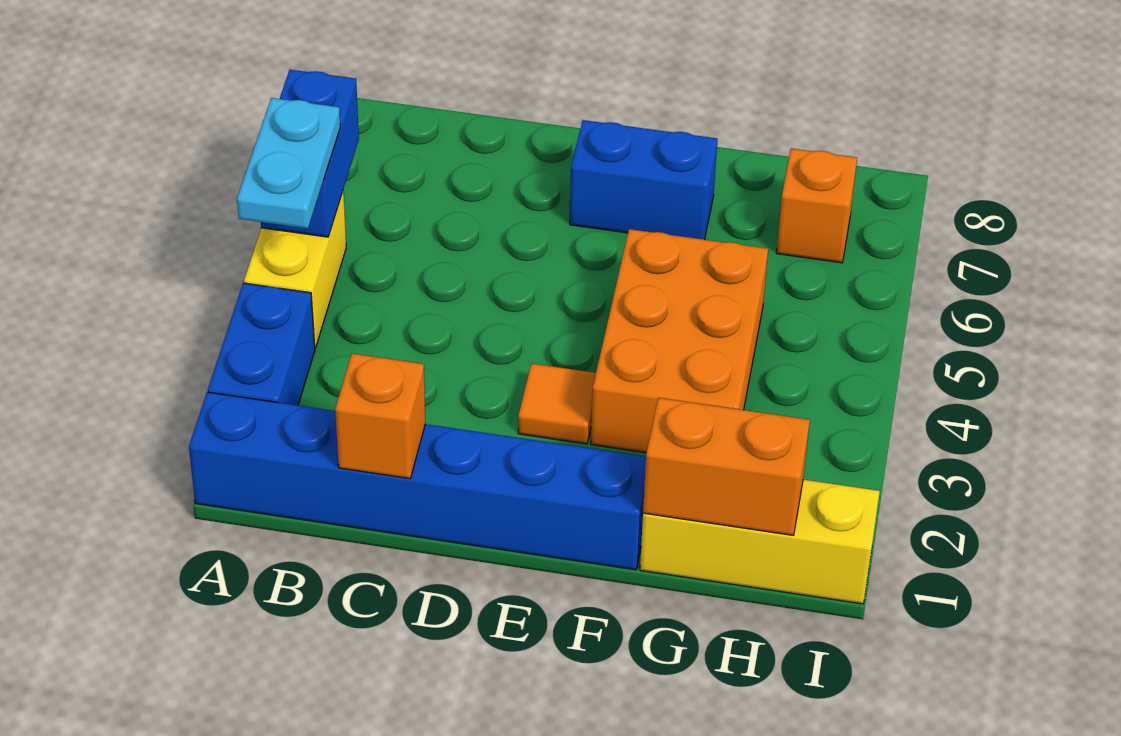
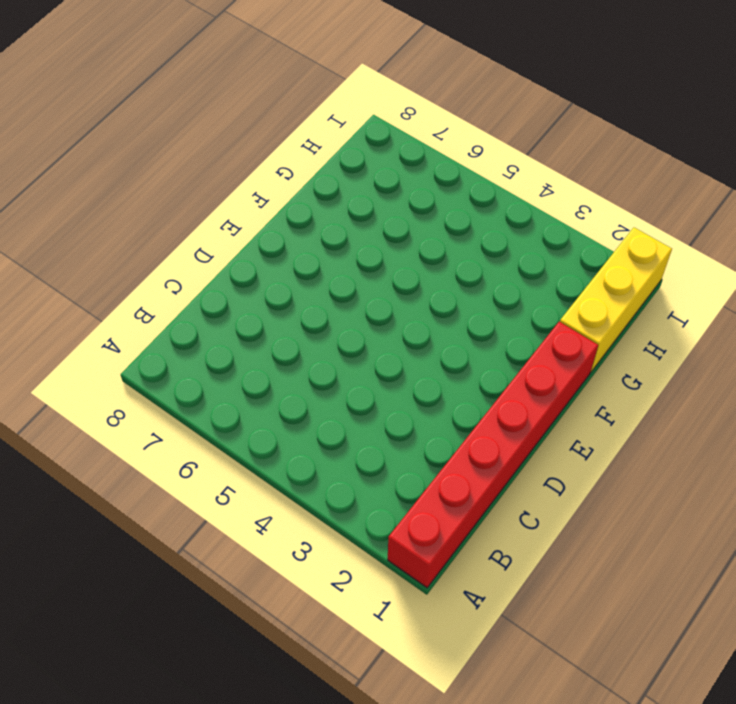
red brick A1:F1 level 1 -> blue brick A1:F1 level 1
none -> blue brick A2:A3 level 1
none -> yellow brick A4:A5 level 1
none -> orange tile E3 level 1

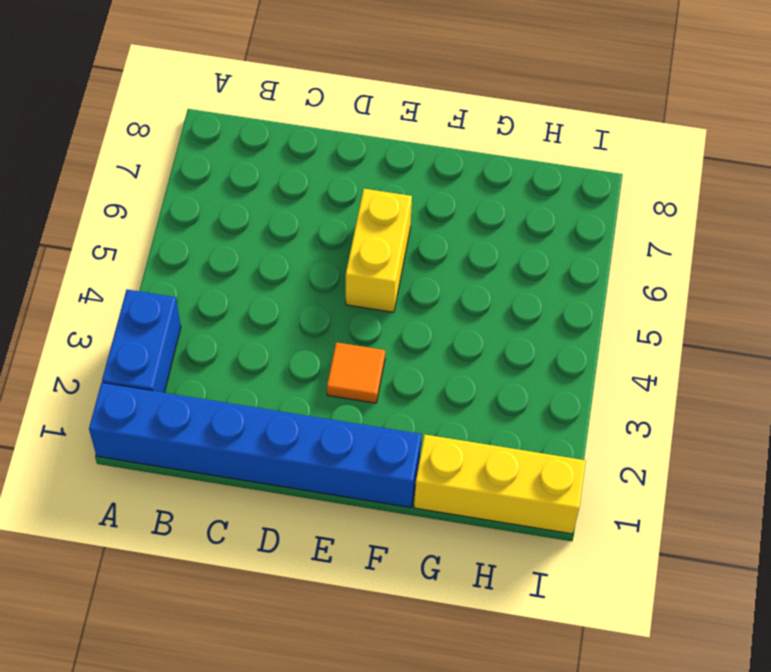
yellow brick E5:E6 level 1 -> yellow brick A4:A5 level 1
none -> blue brick E7:F7 level 1
none -> orange brick F3:G5 level 1
none -> orange brick H7 level 1

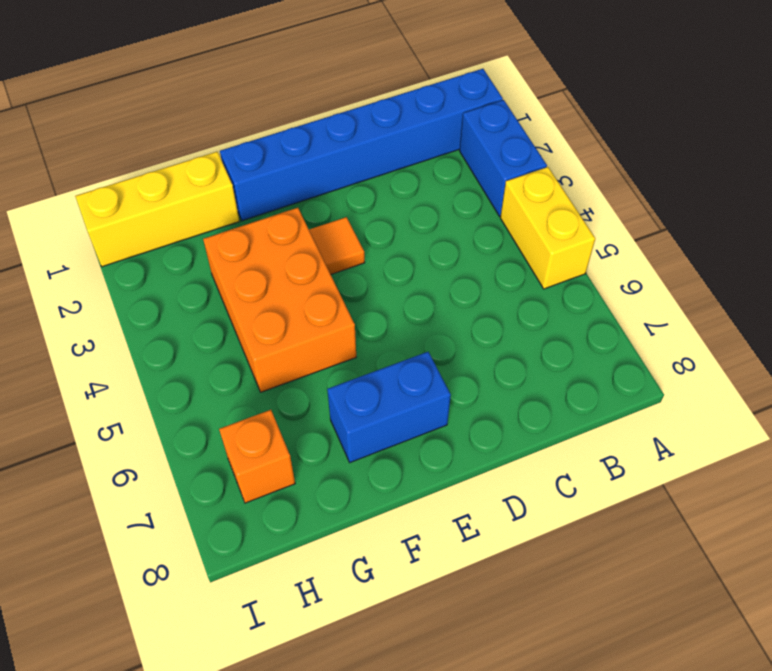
none -> blue brick A5:A6 level 2
none -> orange brick C1 level 2
none -> orange brick G1:H1 level 2

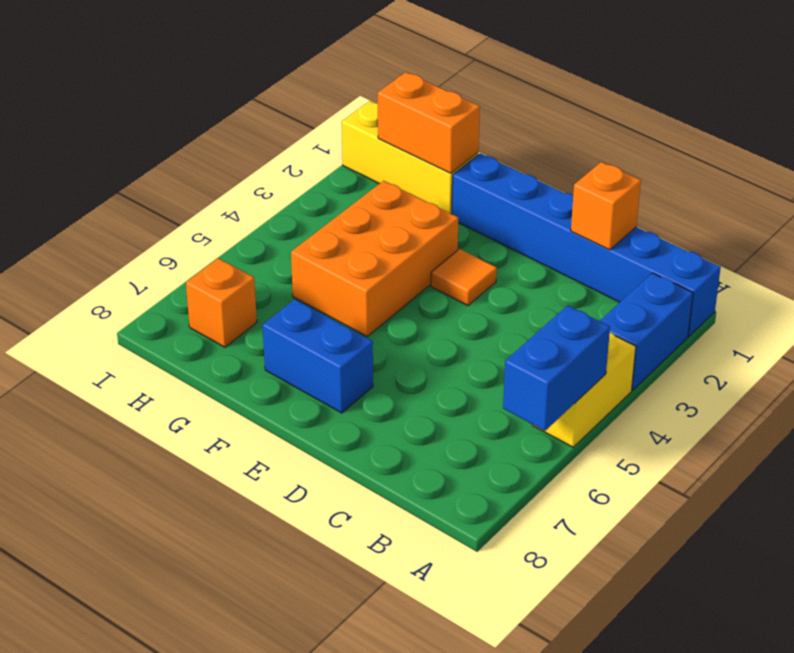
none -> cyan plate A4:A5 level 3

